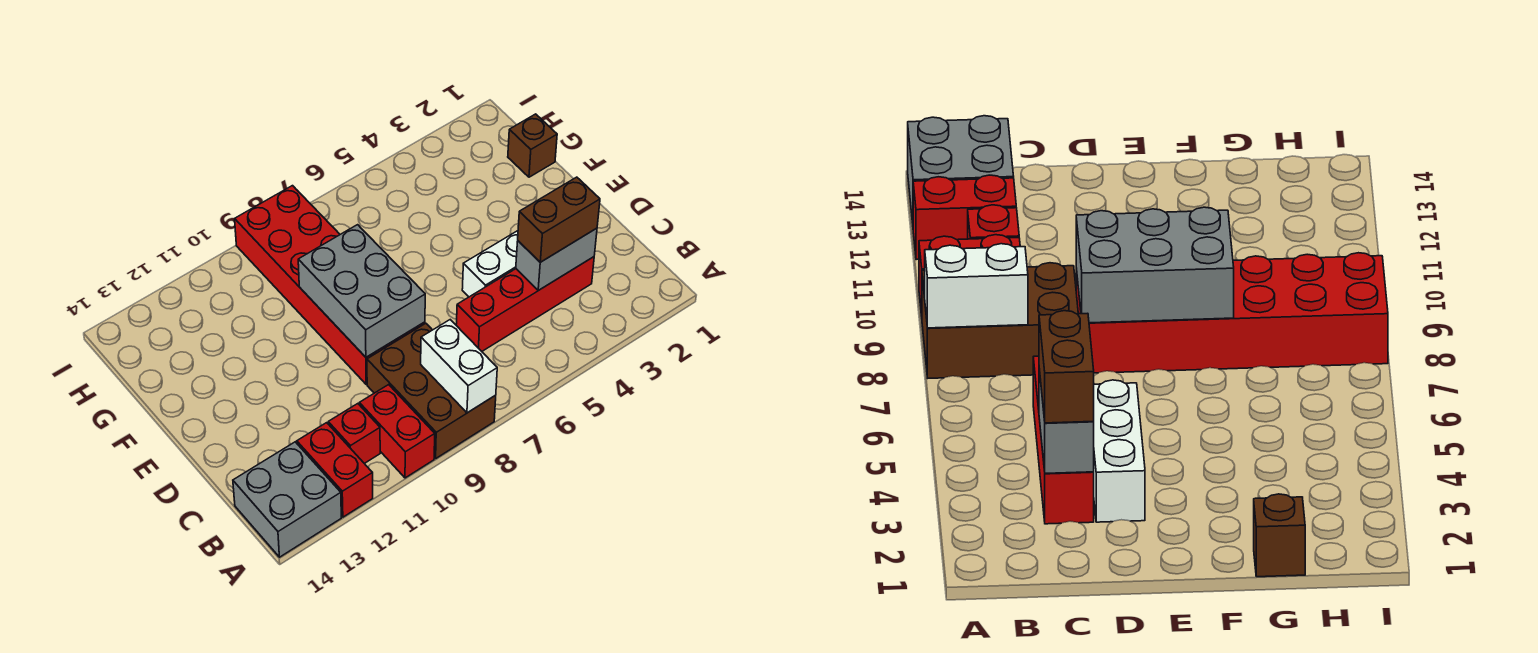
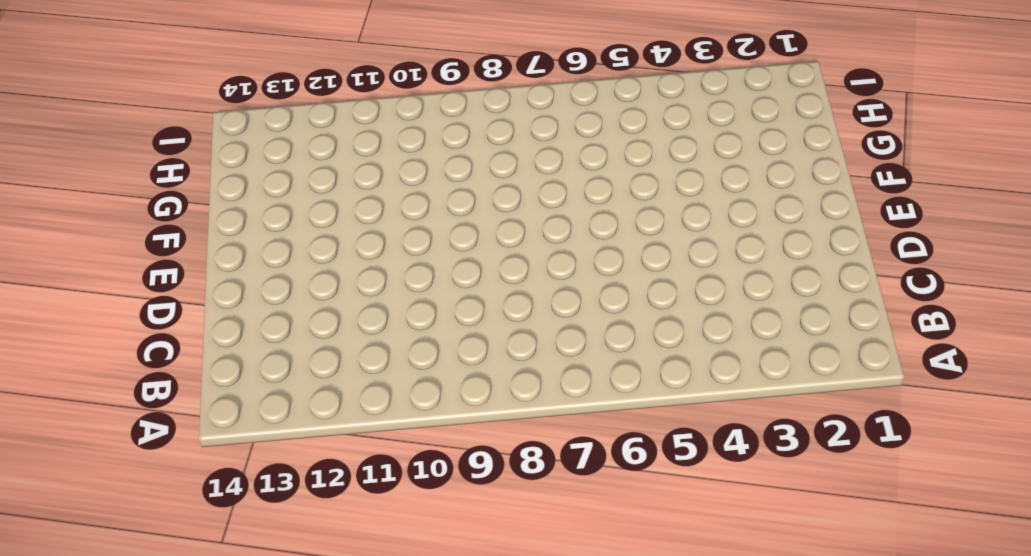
none -> brown brick A8:C9 level 1
none -> red brick A10:B10 level 1
none -> red brick A12:B12 level 1

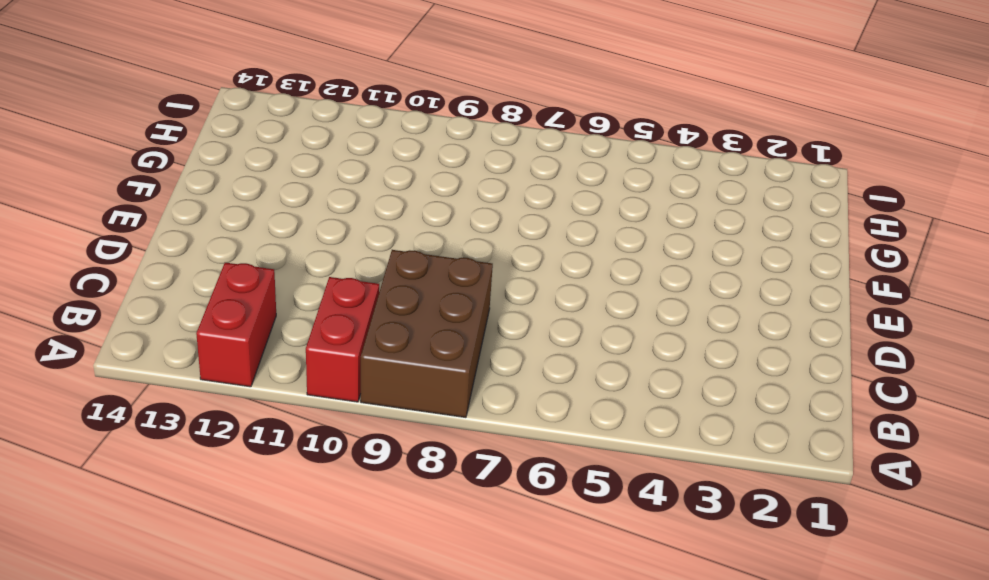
none -> grey brick A13:B14 level 1
none -> red brick B11 level 1
none -> red brick C3:C6 level 1

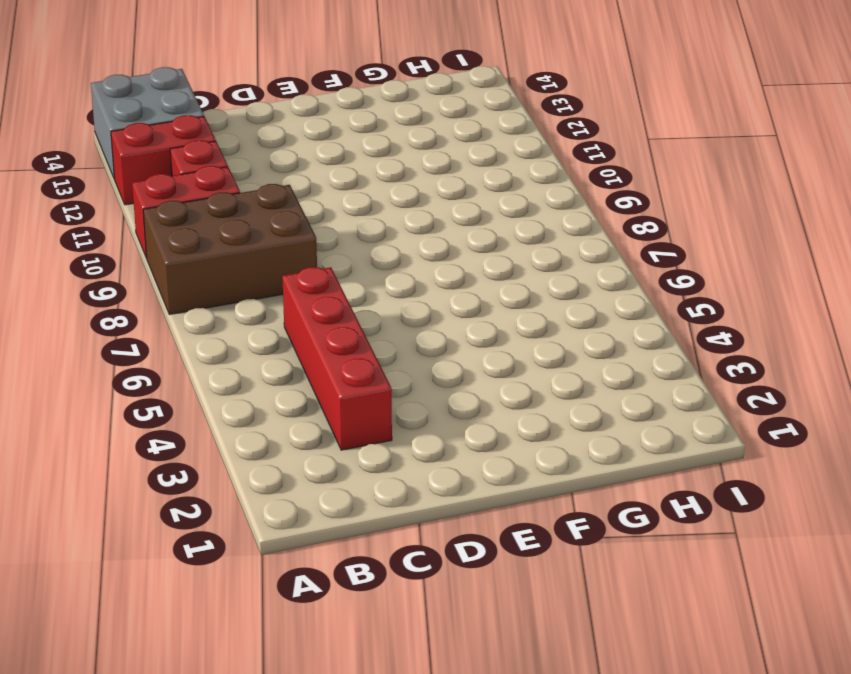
none -> white brick D3:D5 level 1
none -> red brick D8:I9 level 1
none -> brown brick G1 level 1

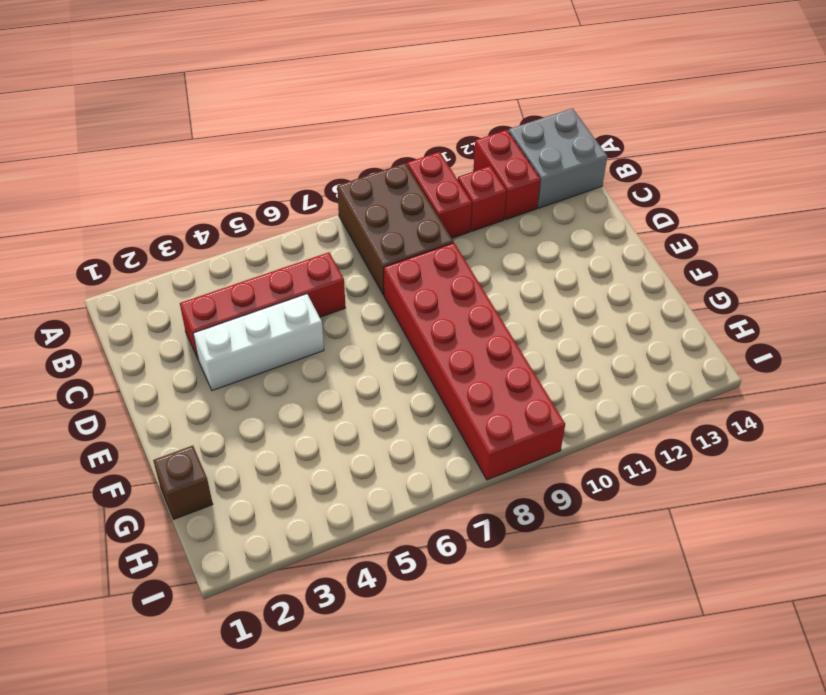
none -> white brick A8:B8 level 2
none -> grey brick C3:C4 level 2
none -> grey brick D8:F9 level 2

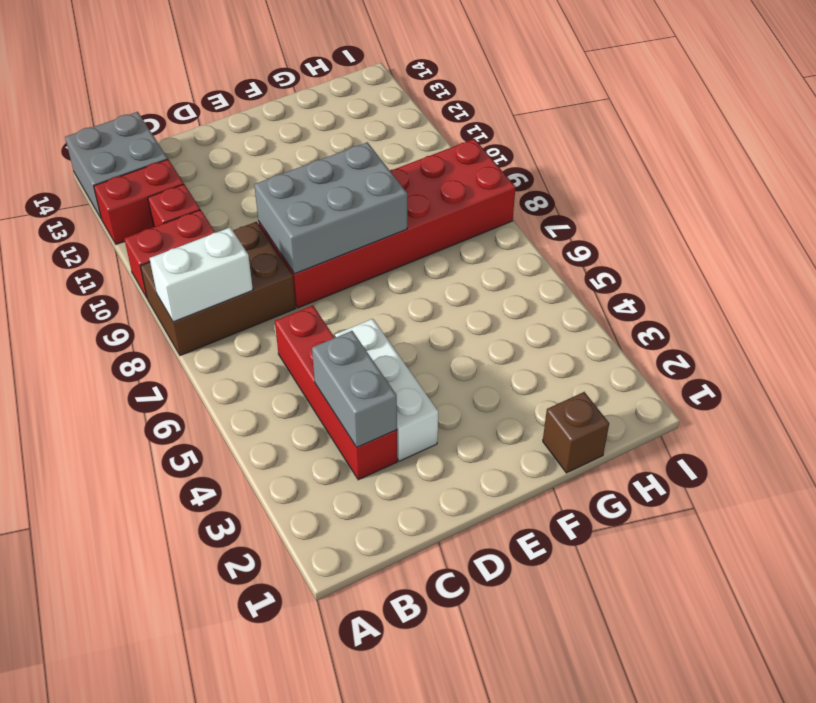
none -> brown brick C3:C4 level 3

